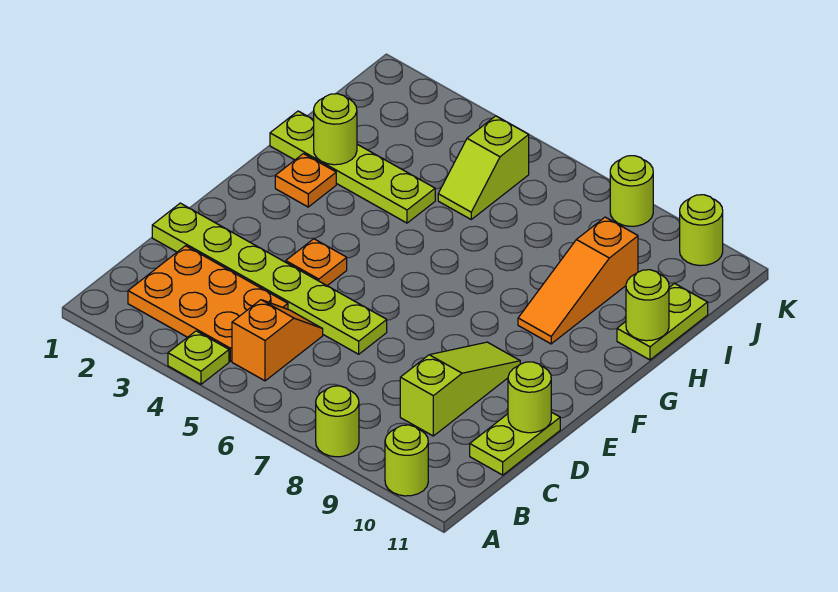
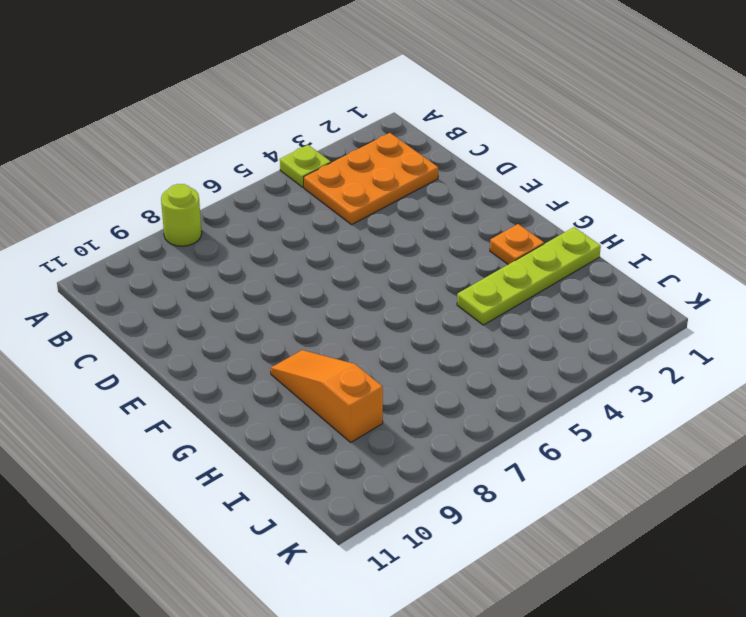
none -> lime round brick A10 level 1
none -> orange slope B5:C5 level 1 top B
none -> lime slope C9:E9 level 1 top C

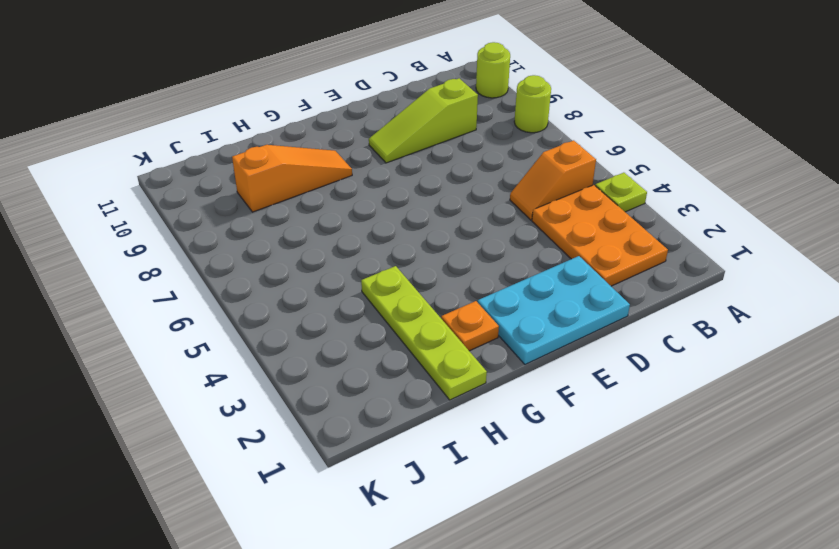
cyan plate D1:F2 level 1 -> lime plate D1:D6 level 1
none -> lime plate C11:D11 level 1
none -> orange plate E4 level 1
none -> lime plate H11:I11 level 1

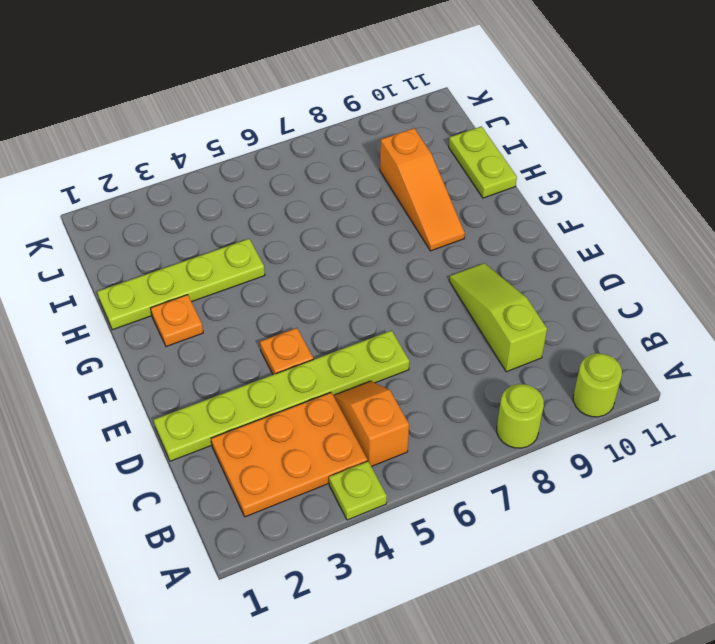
none -> lime plate C11:D11 level 1
none -> lime slope I5:J5 level 1 top J
none -> lime round brick K8 level 1

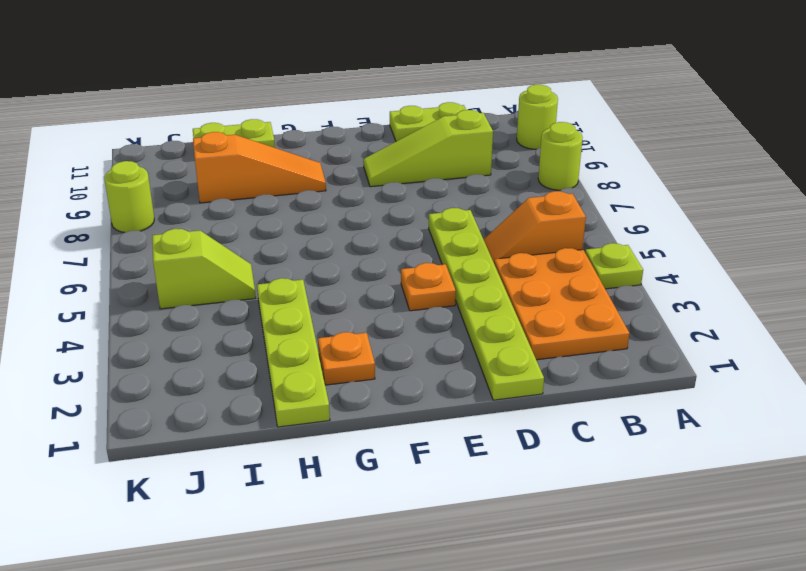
none -> lime round brick K10 level 1
none -> lime round brick D11 level 2
none -> lime round brick H2 level 2

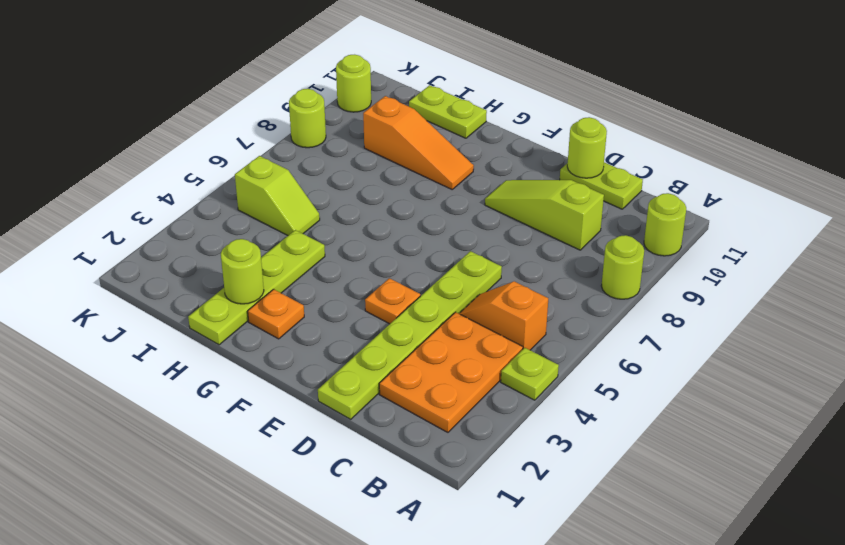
none -> lime round brick H11 level 2

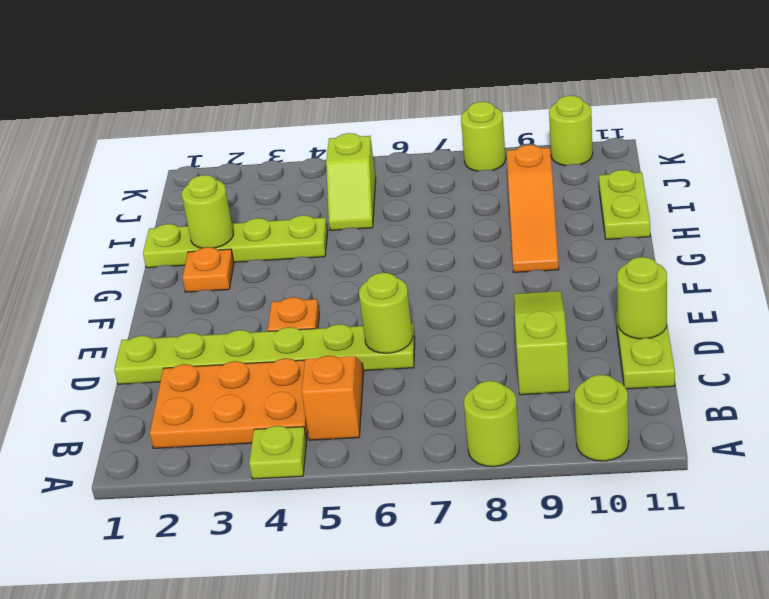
lime round brick D6 level 2 -> lime round brick H11 level 2

